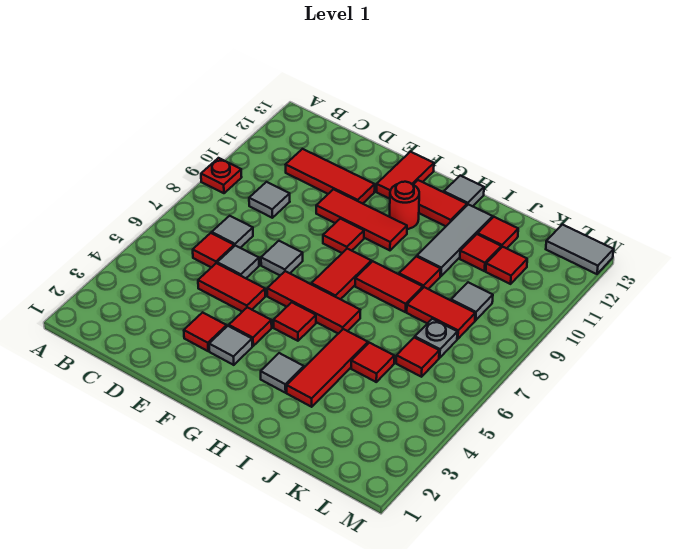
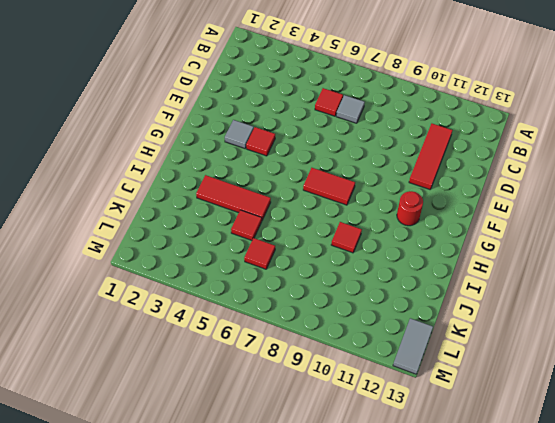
none -> red plate A9 level 1
none -> grey tile C9 level 1
none -> red tile D5:E5 level 1
none -> grey tile D6 level 1

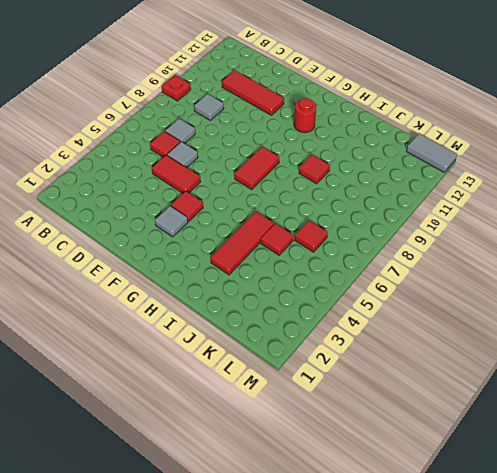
none -> red tile E3 level 1
none -> grey tile E7 level 1
none -> red tile E10:G10 level 1
none -> red tile F6:H6 level 1

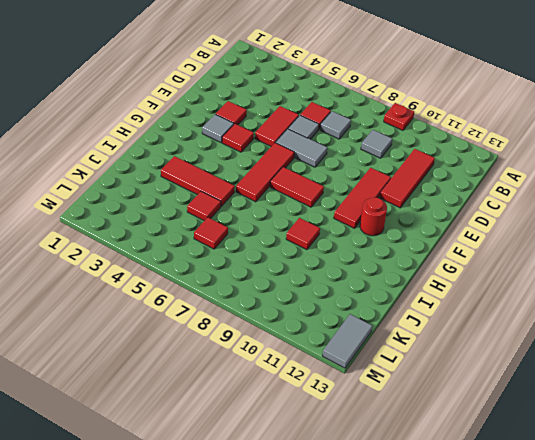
grey tile E6:E7 level 1 -> grey tile E7 level 1
none -> red tile F9 level 1
none -> red tile F12:F13 level 1
none -> red tile G5 level 1
none -> red tile G12:H12 level 1

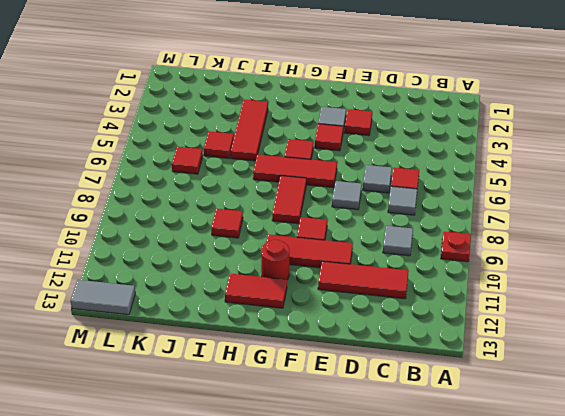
none -> red tile D5:E5 level 1
none -> red tile F12:F13 level 1
none -> grey tile H3 level 1
none -> red tile H8:I8 level 1

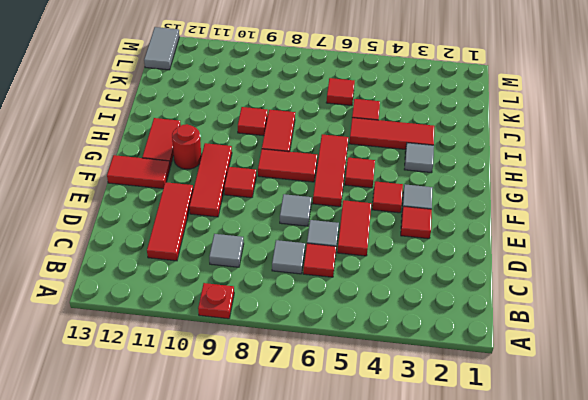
none -> grey tile H13 level 1
none -> grey tile I10:I12 level 1
none -> red tile J8:K8 level 1
none -> red tile J11 level 1

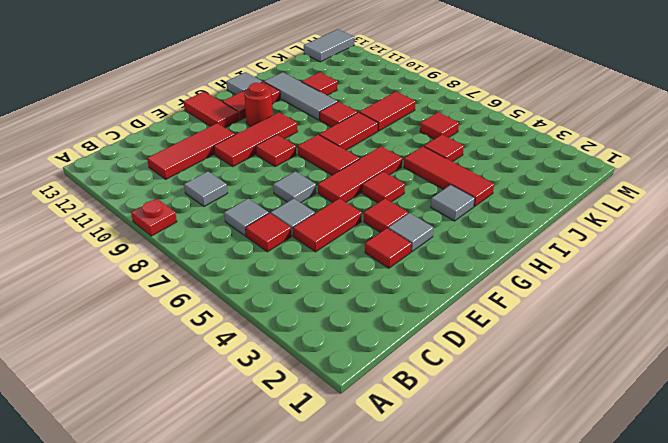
none -> red tile J12 level 1
none -> grey plate K7 level 1
none -> grey tile K9 level 1
none -> red tile K11 level 1

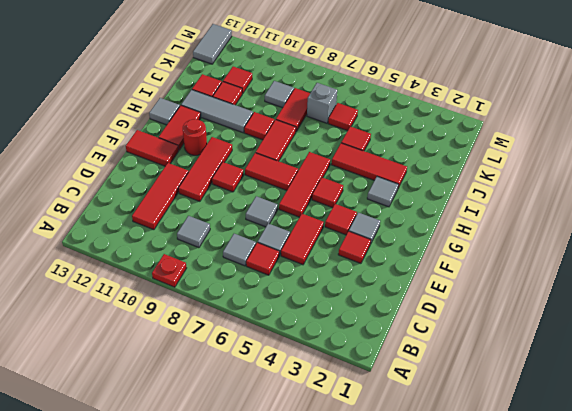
grey brick K7 level 1 -> grey plate K7 level 1

